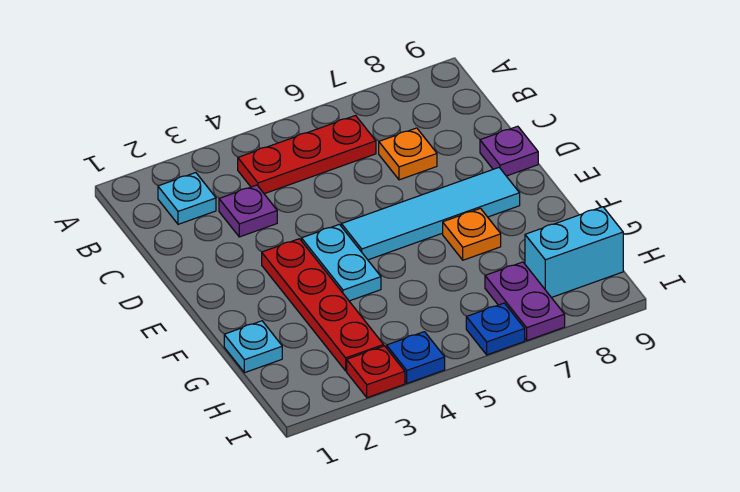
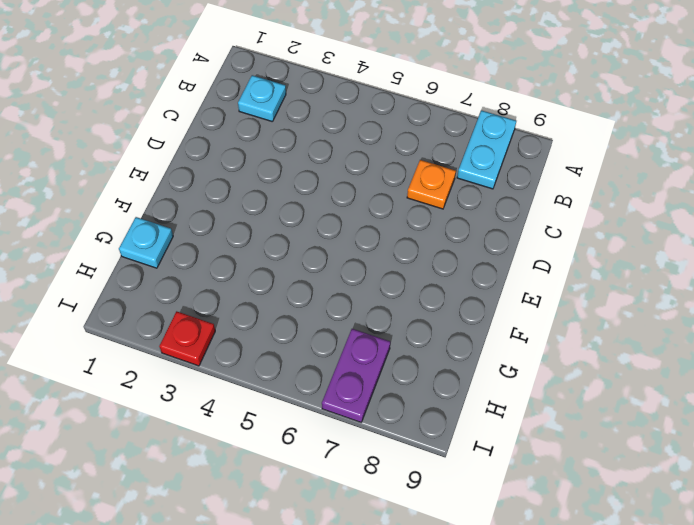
cyan plate A8:B8 level 1 -> cyan plate E4:F4 level 1
none -> red plate B4:B6 level 1
none -> purple plate C3 level 1
none -> purple plate D9 level 1

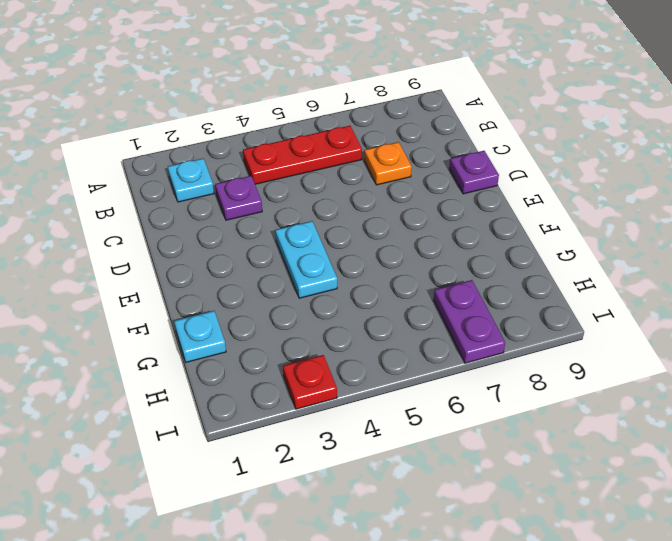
none -> red plate E3:H3 level 1
none -> cyan tile E5:E8 level 1
none -> orange plate F7 level 1

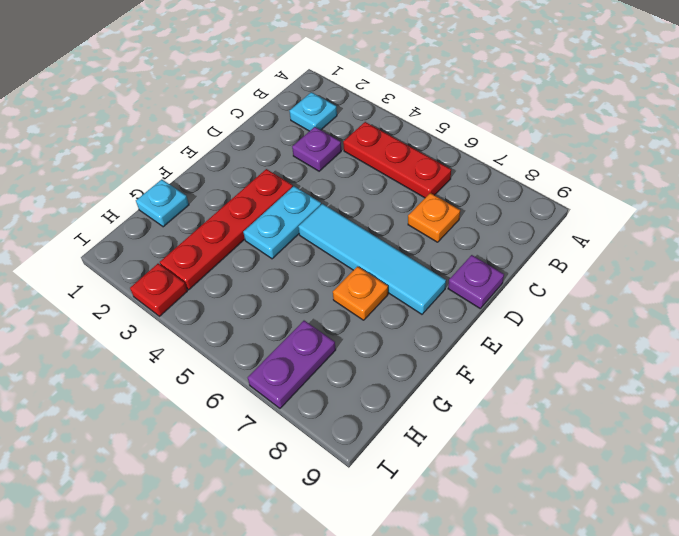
none -> cyan brick H8:H9 level 1
none -> blue plate I4 level 1
none -> blue plate I6 level 1

